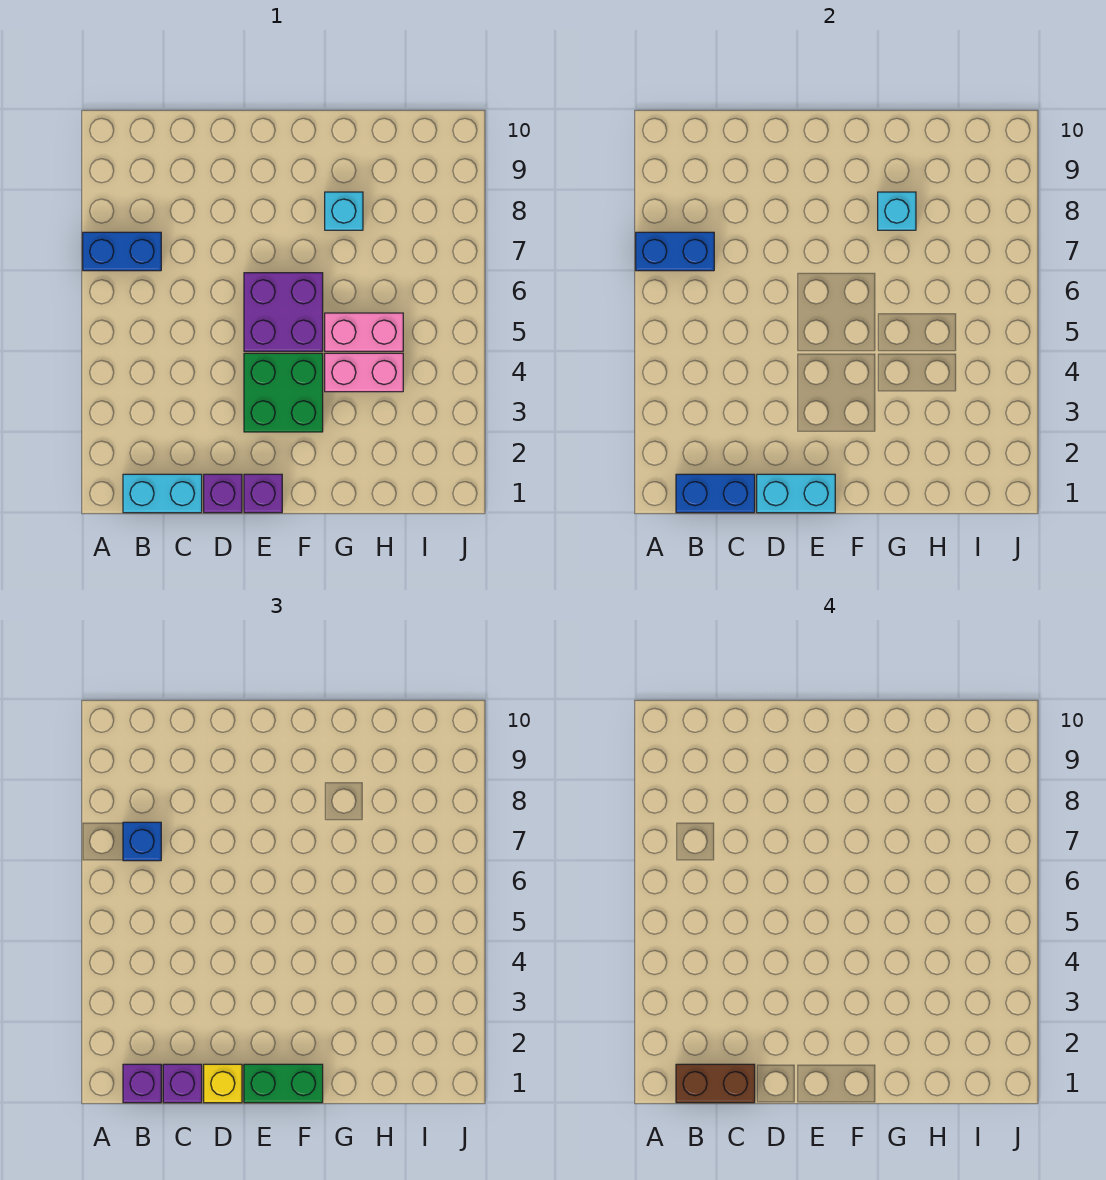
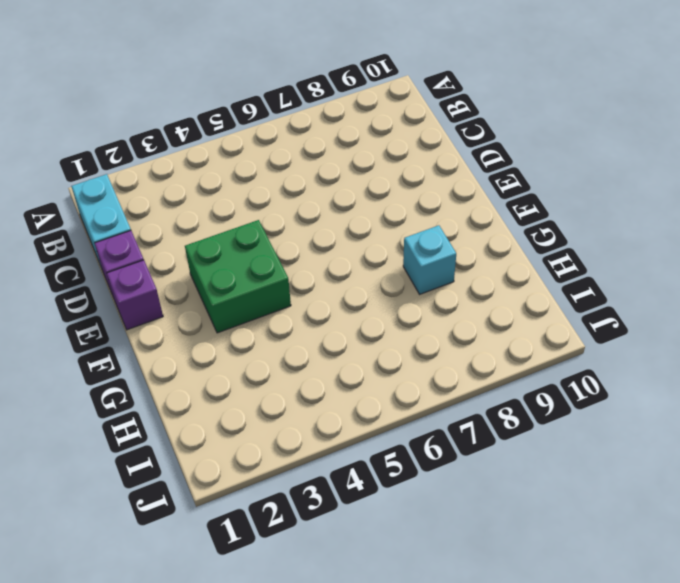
none -> blue brick A7:B7 level 1
none -> purple brick E5:F6 level 1
none -> pink brick G4:H4 level 1

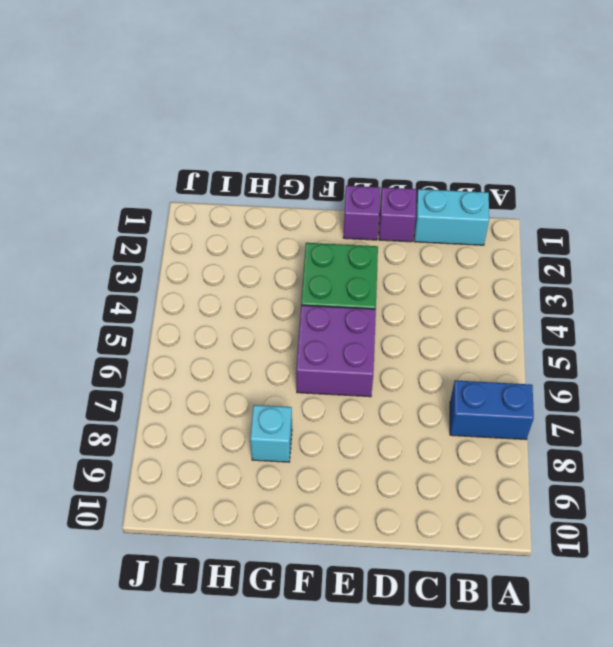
none -> pink brick G4:H4 level 1
none -> pink brick G5:H5 level 1
none -> blue brick A7:B7 level 2

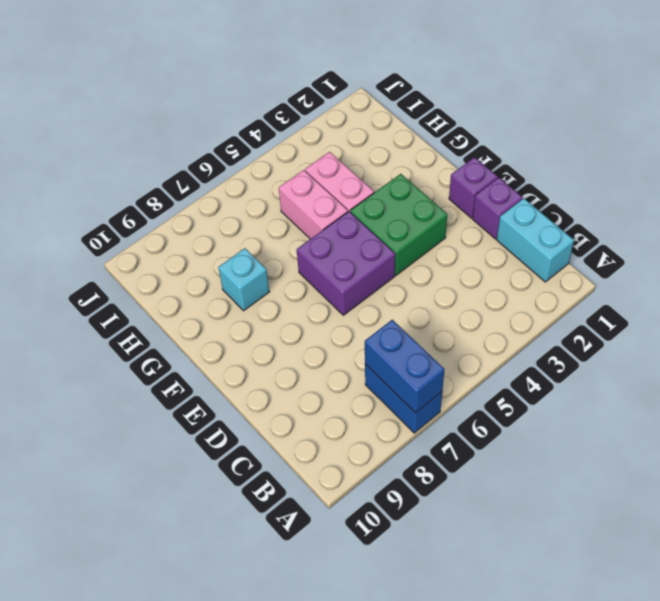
none -> blue brick B1:C1 level 2
none -> cyan brick D1:E1 level 2
none -> cyan brick G8 level 2

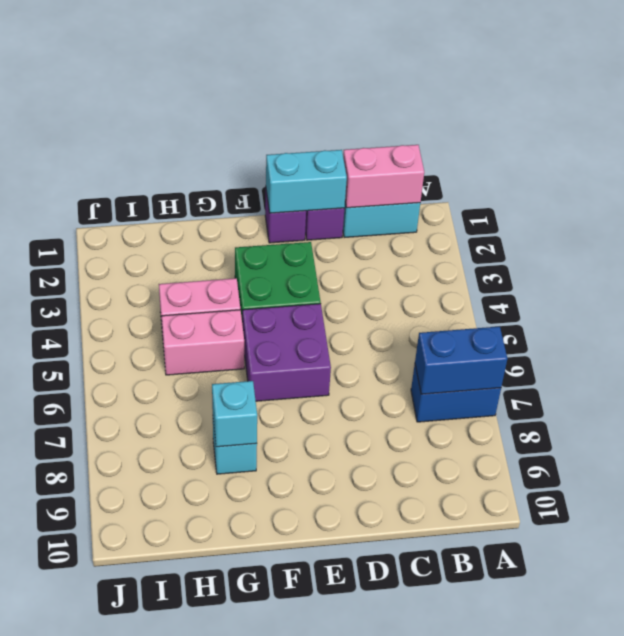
pink brick B1:C1 level 2 -> blue brick B1:C1 level 2
none -> purple brick B1 level 3
none -> blue brick B7 level 3
none -> purple brick C1 level 3

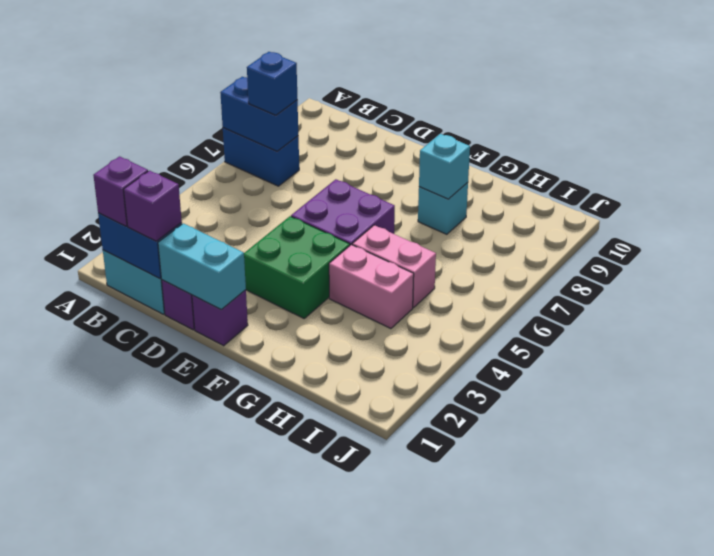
none -> yellow brick D1 level 3
none -> green brick E1:F1 level 3
none -> brown brick B1:C1 level 4

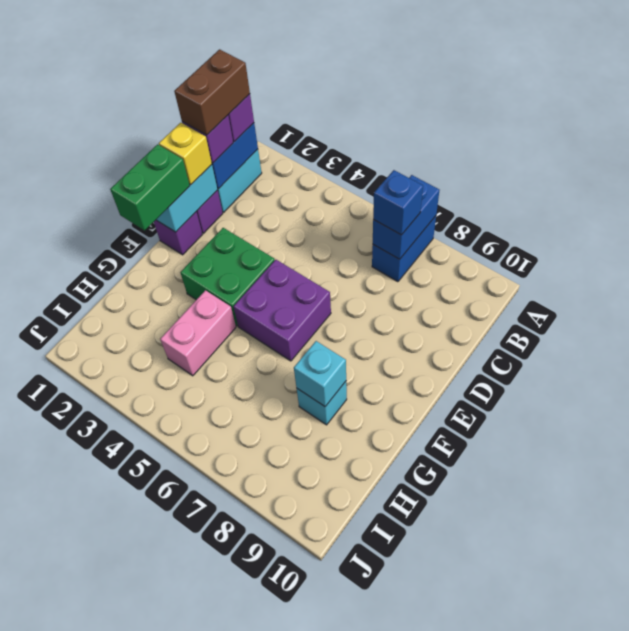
none -> pink brick G5:H5 level 1

